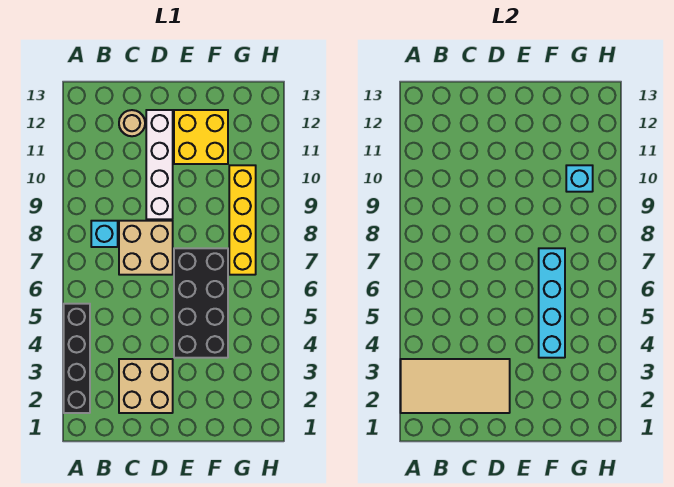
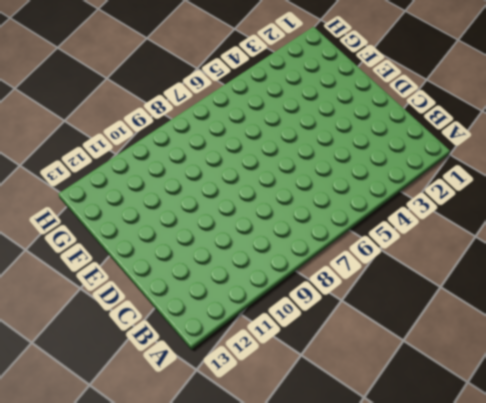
none -> black brick A2:A5 level 1
none -> cyan brick B8 level 1
none -> tan brick C2:D3 level 1

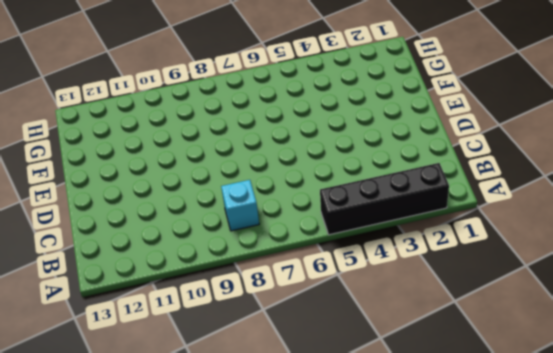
none -> tan brick C2:D3 level 1
none -> tan brick C7:D8 level 1
none -> tan round brick C12 level 1

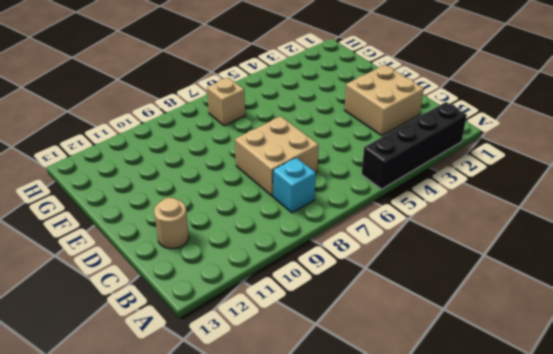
tan brick G7 level 1 -> yellow brick G7:G10 level 1
none -> white brick D9:D12 level 1
none -> black brick E4:F7 level 1
none -> yellow brick E11:F12 level 1

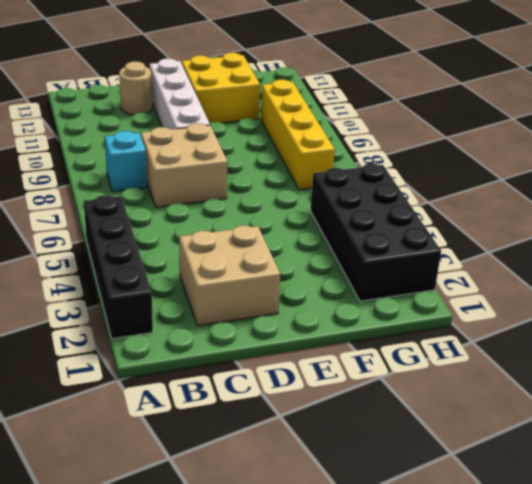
black brick G2:H5 level 1 -> black brick E4:F7 level 1
none -> tan tile A2:D3 level 2
none -> cyan brick F4:F7 level 2
none -> cyan brick G10 level 2

